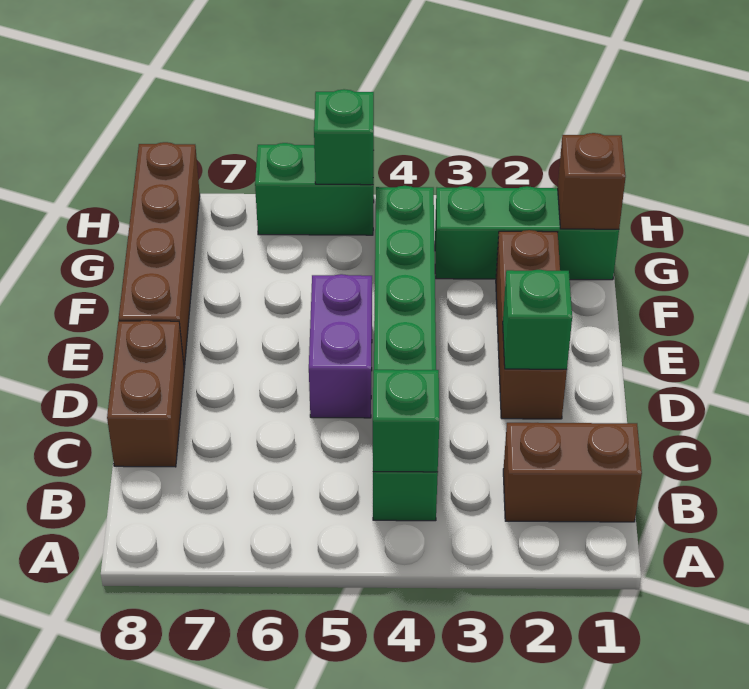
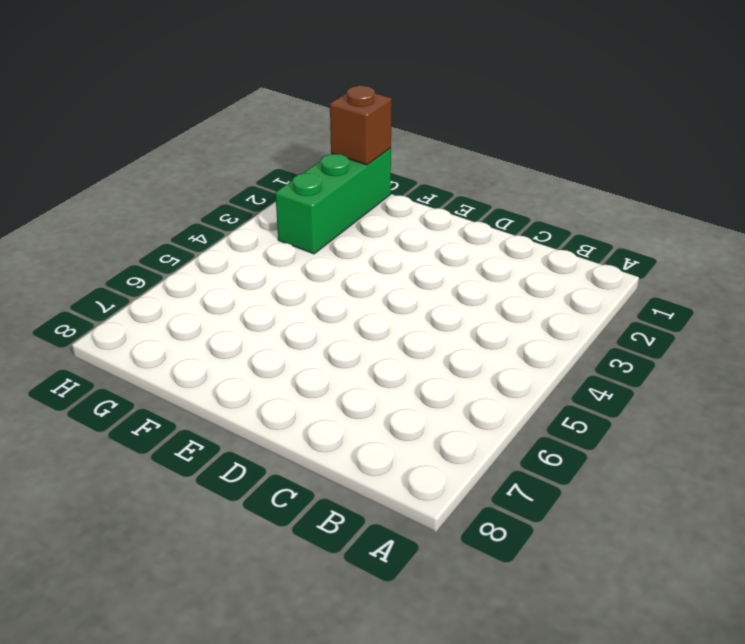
none -> brown brick B1:B2 level 1
none -> green brick B4:G4 level 1
none -> brown brick C8:D8 level 1

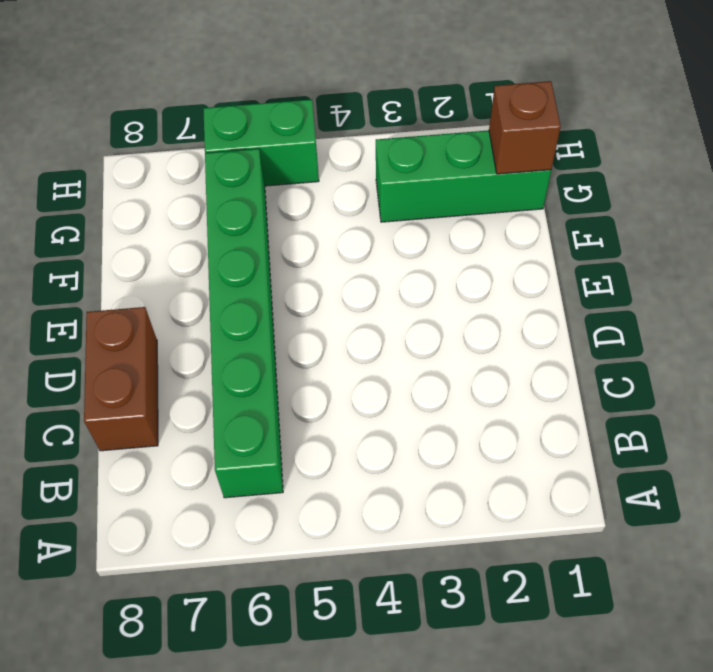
green brick B6:G6 level 1 -> green brick B4:G4 level 1
none -> brown brick B1:B2 level 1
none -> brown brick D2:F2 level 1
none -> purple brick D5:E5 level 1

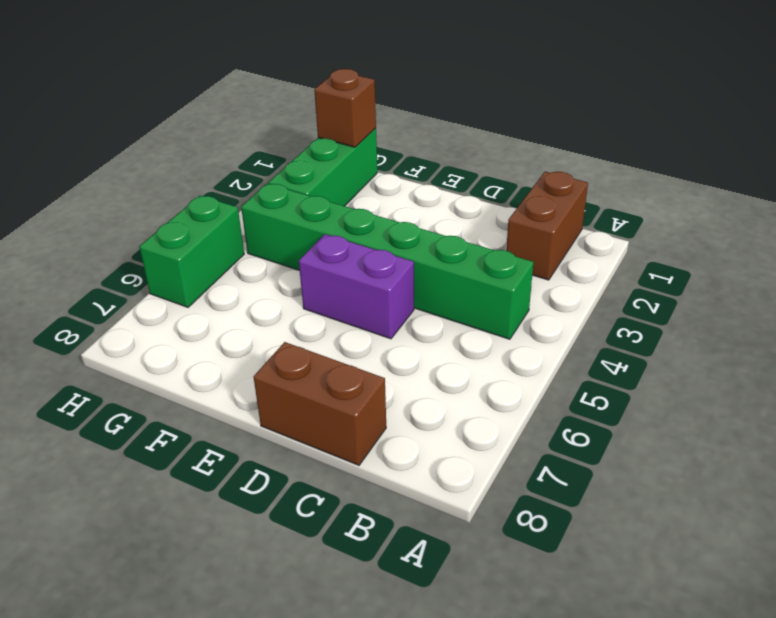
none -> brown brick D2:F2 level 1
none -> brown brick E8:H8 level 1
none -> green brick B4 level 2

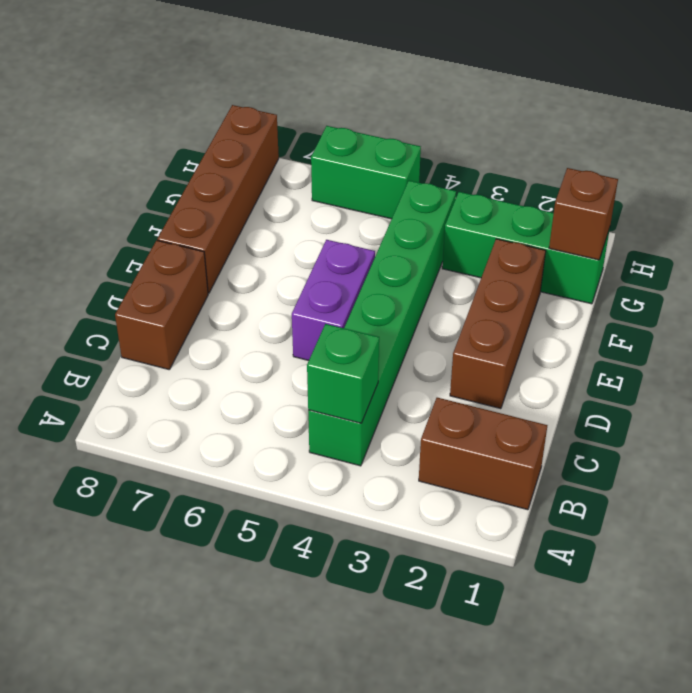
none -> green brick D2 level 2
none -> green brick H5 level 2

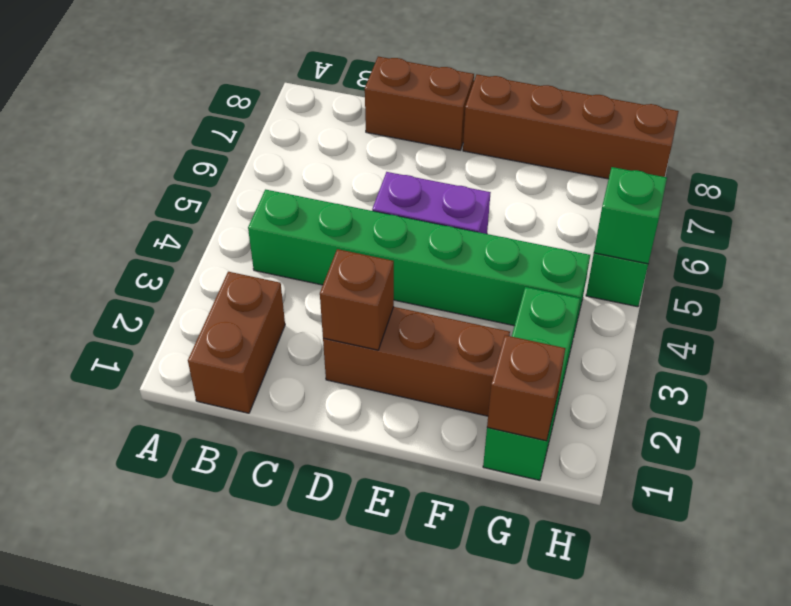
brown brick D2 level 2 -> green brick D2 level 2
none -> green brick B4 level 2

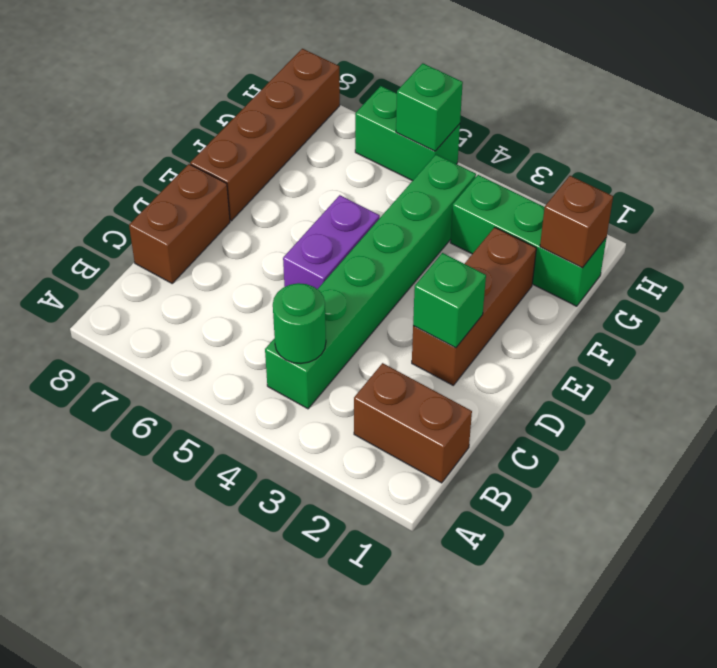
green round brick B4 level 2 -> green brick B4 level 2

